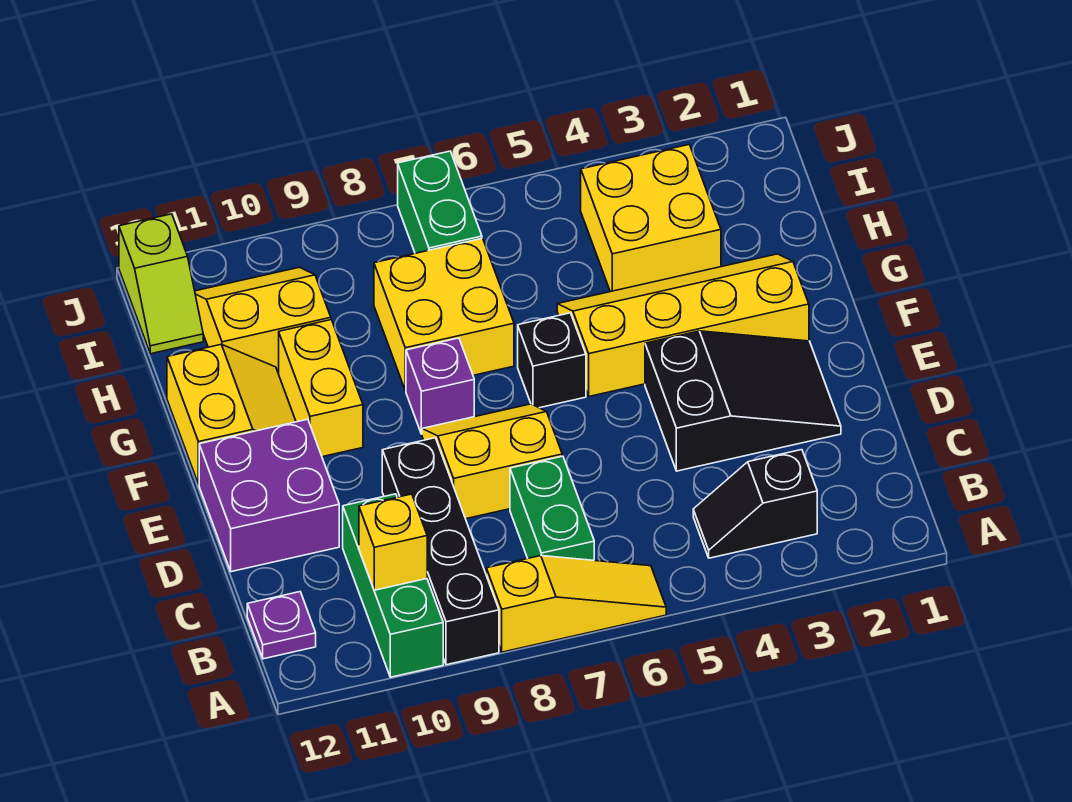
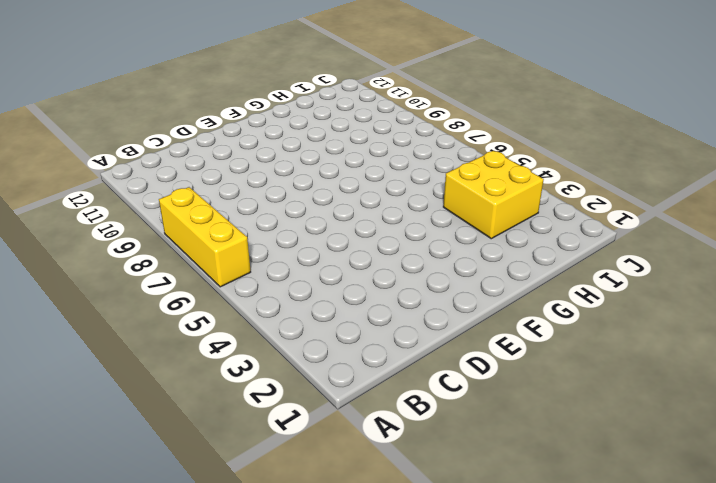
yellow brick A6:A8 level 1 -> yellow slope A6:A8 level 1 top 8
none -> black brick A9:D9 level 1
none -> green brick A10:C10 level 1
none -> black slope B3:B4 level 1 top 3

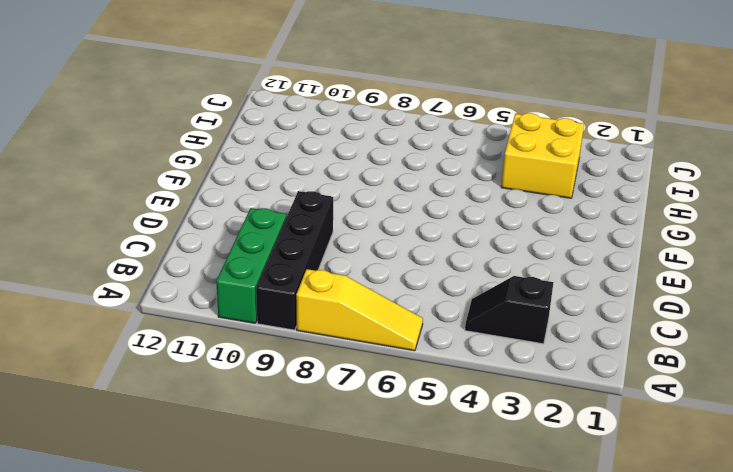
none -> green brick B7:C7 level 1
none -> purple plate B12 level 1
none -> black slope D2:E4 level 1 top 4

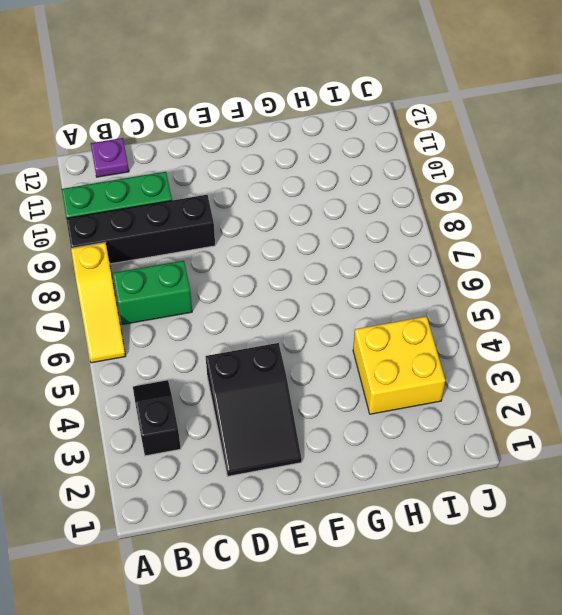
none -> yellow slope D7:E8 level 1 top D
none -> purple brick D11:E12 level 1
none -> yellow slope F2:G5 level 1 top F

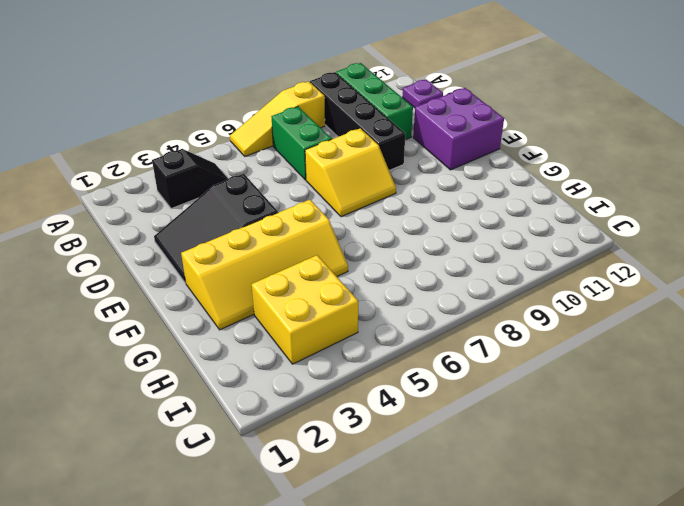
none -> black brick F6 level 1
none -> purple brick F8 level 1
none -> yellow brick F10:G10 level 1

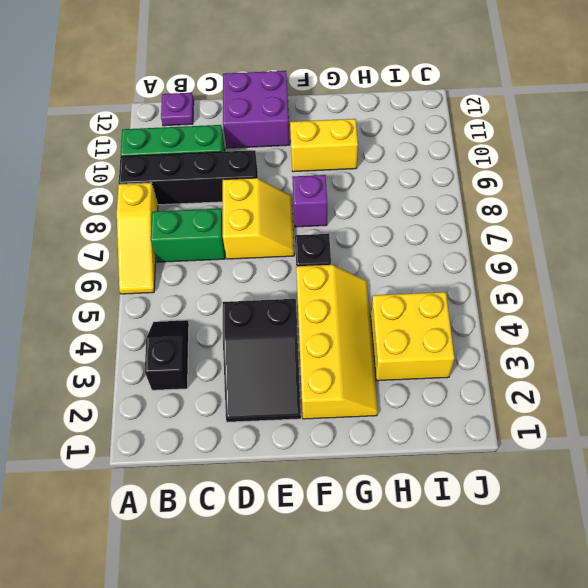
none -> yellow slope F11:G12 level 1 top 12
none -> yellow brick G7:H8 level 1
none -> yellow slope H10:I11 level 1 top H

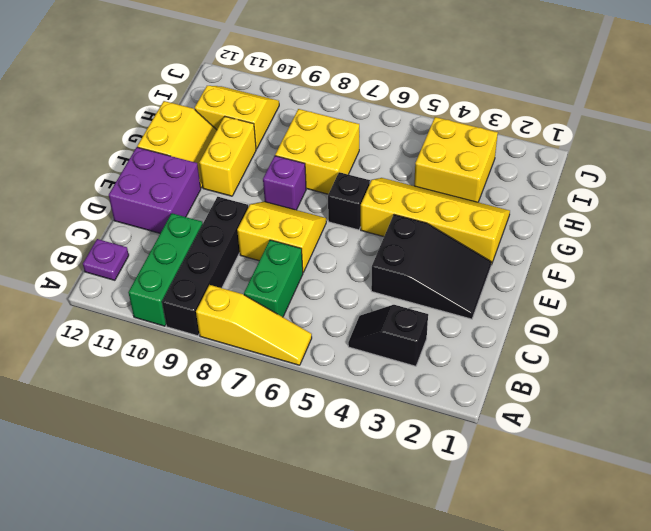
none -> green brick I7:J7 level 1
none -> lime slope I12:J12 level 1 top J
none -> yellow brick B10 level 2

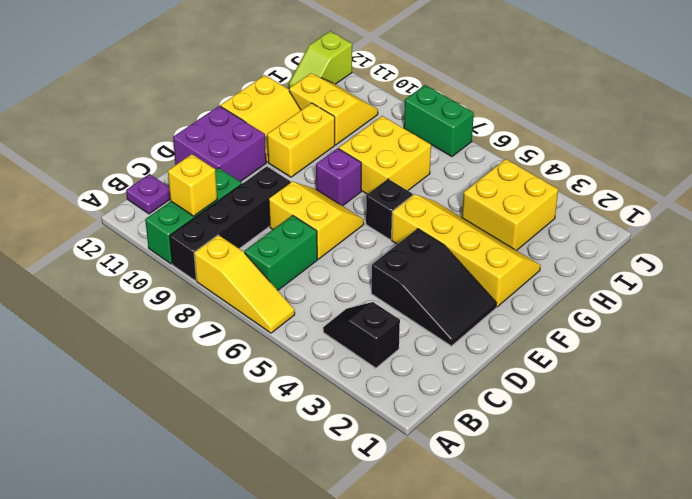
green brick J7:J8 level 1 -> green brick I7:J7 level 1

